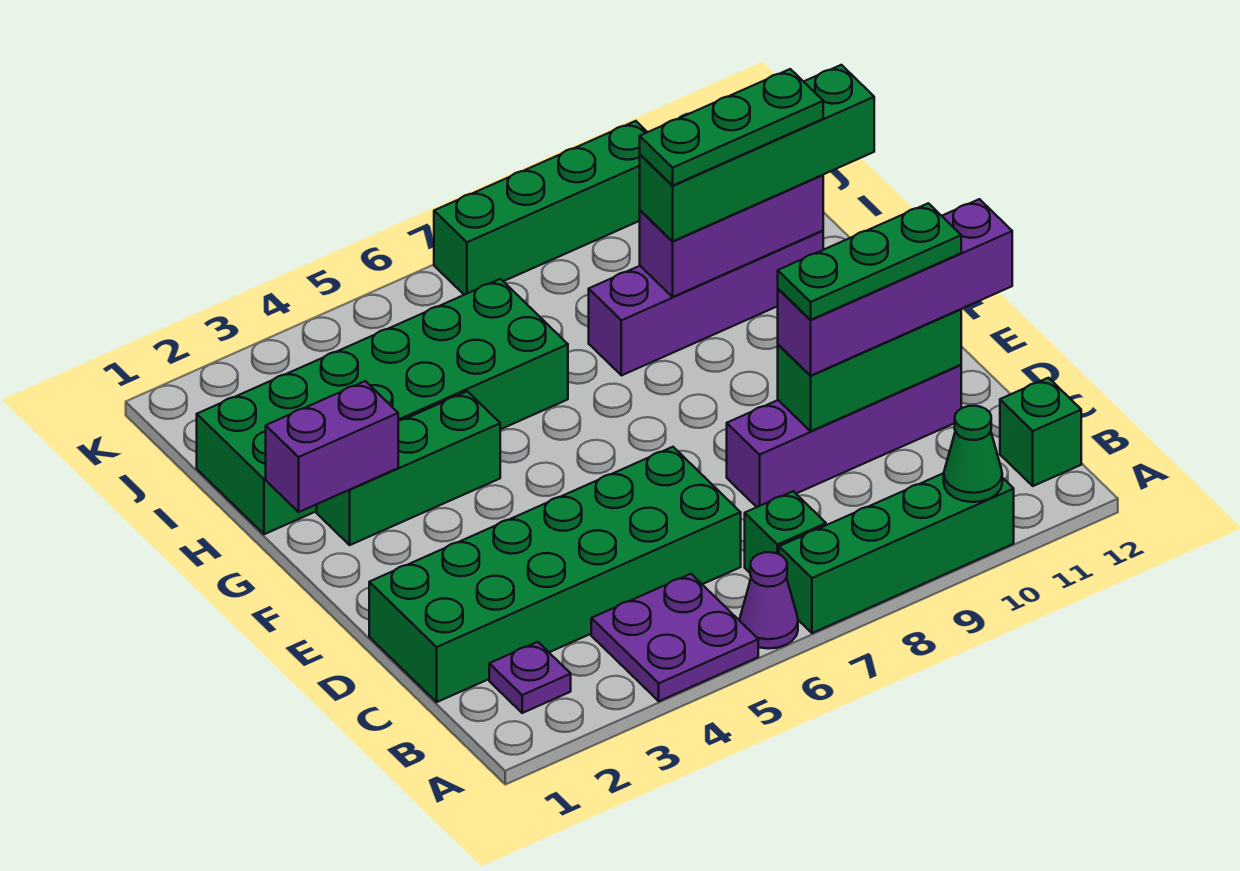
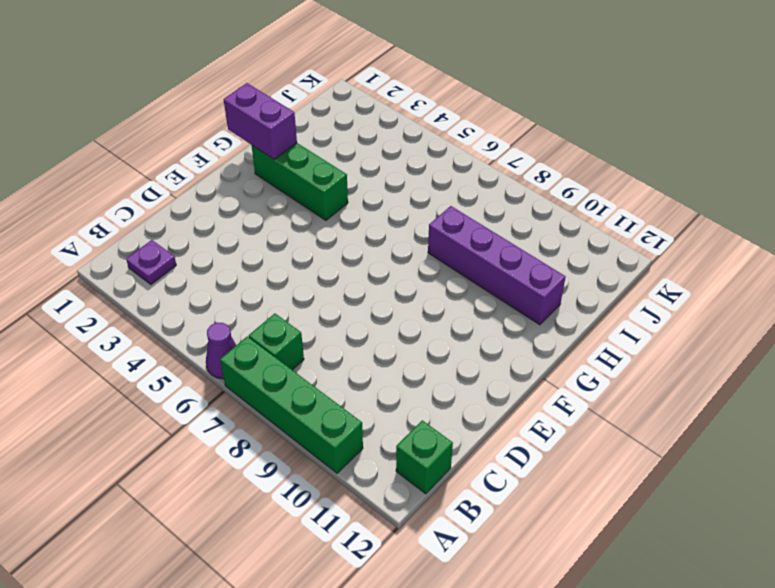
none -> purple plate A4:B5 level 1
none -> green brick C1:D6 level 1
none -> purple brick D8:D11 level 1

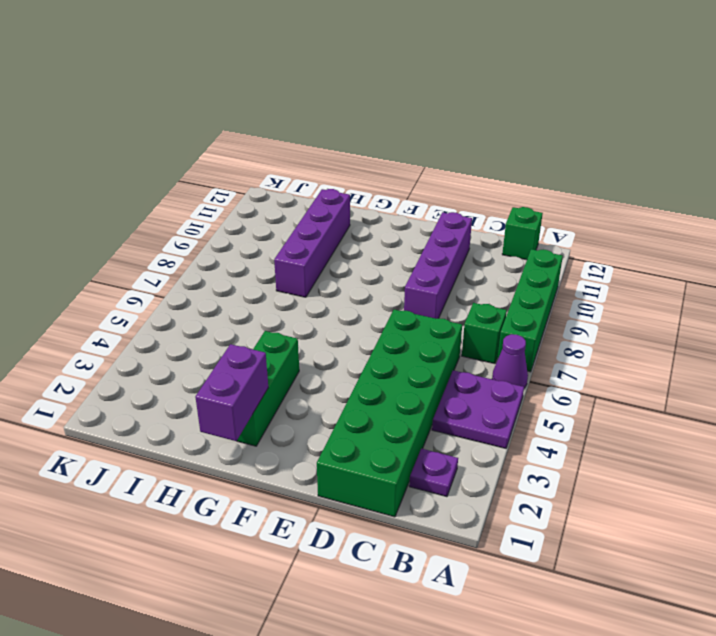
none -> green brick H1:I6 level 1
none -> green brick K7:K10 level 1
none -> green cone A10 level 2

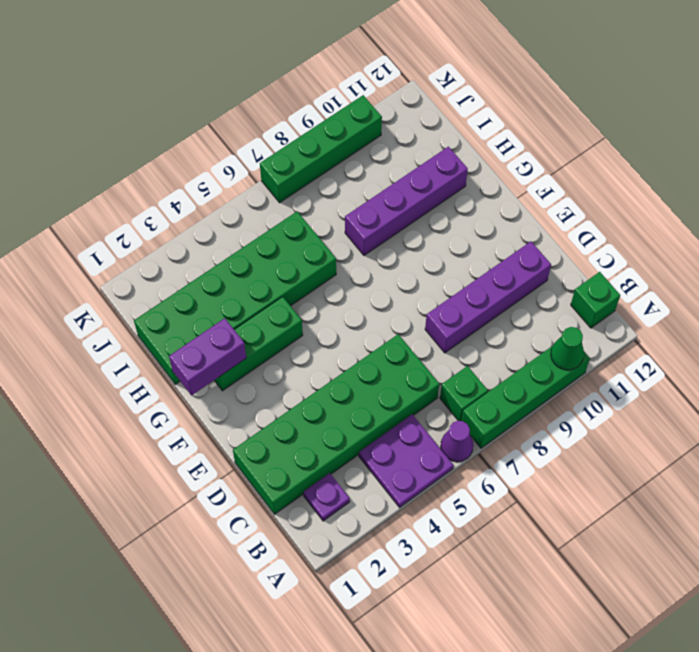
none -> green brick D9:D11 level 2
none -> purple brick H9:H11 level 2
none -> purple brick D9:D12 level 3

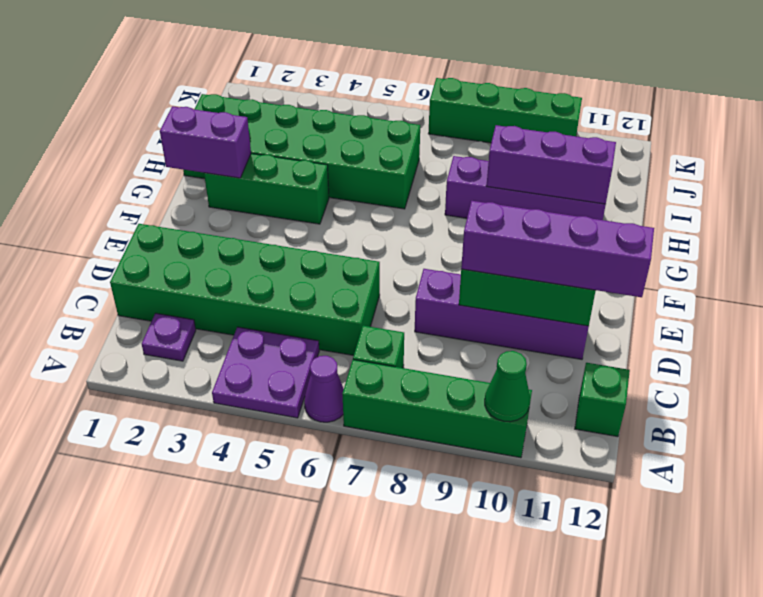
none -> green brick H9:H12 level 3
none -> green plate D9:D11 level 4
none -> green plate H9:H11 level 4

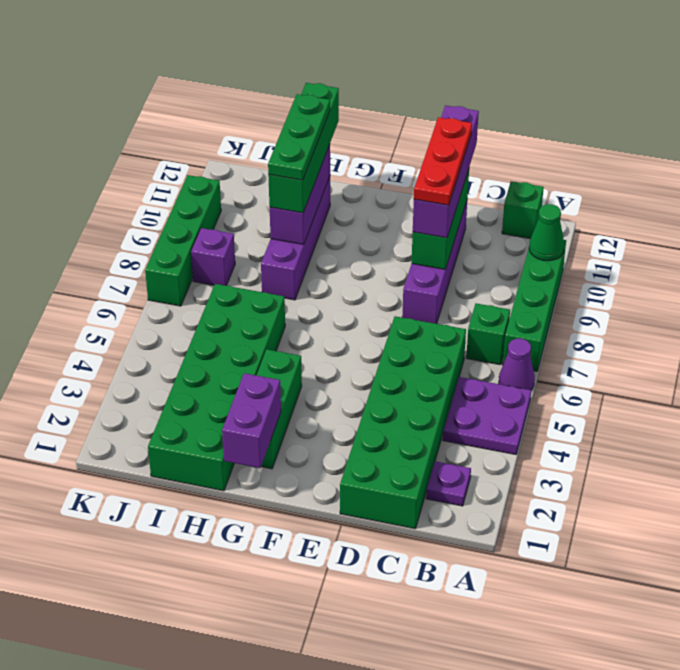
red plate D9:D11 level 4 -> green plate D9:D11 level 4
purple brick J8 level 1 -> none

